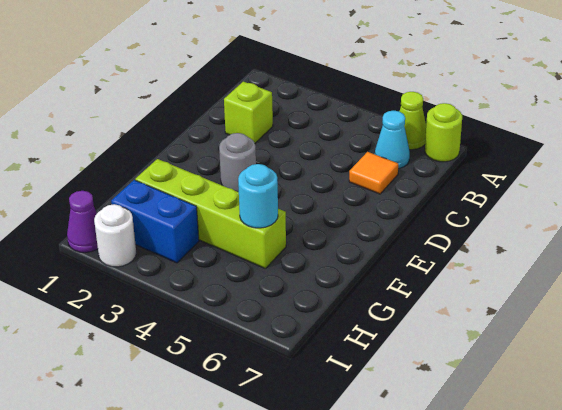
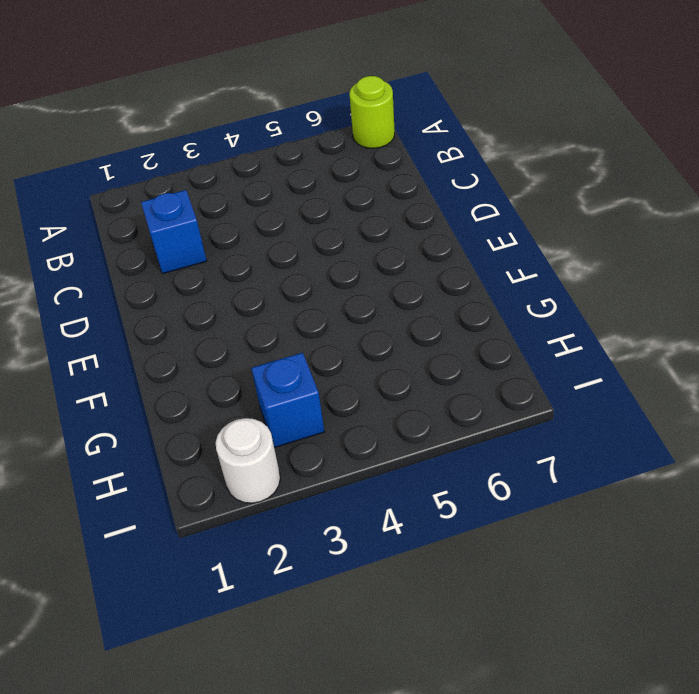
blue brick C2 level 1 -> lime brick C2 level 1
blue brick H3 level 1 -> blue brick H2:H3 level 1
none -> lime cone A6 level 1
none -> cyan cone B6 level 1

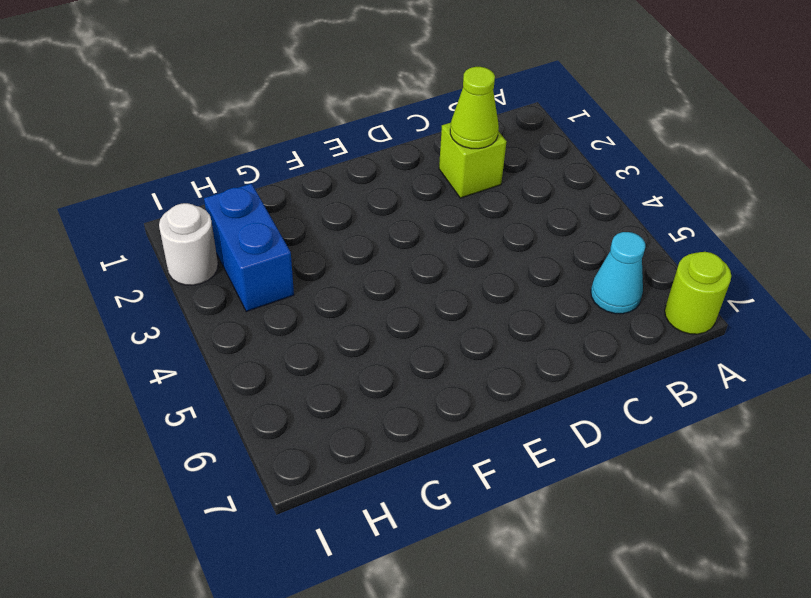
lime cone C2 level 2 -> lime cone A6 level 1
none -> orange tile C6 level 1
none -> grey round brick E3 level 1

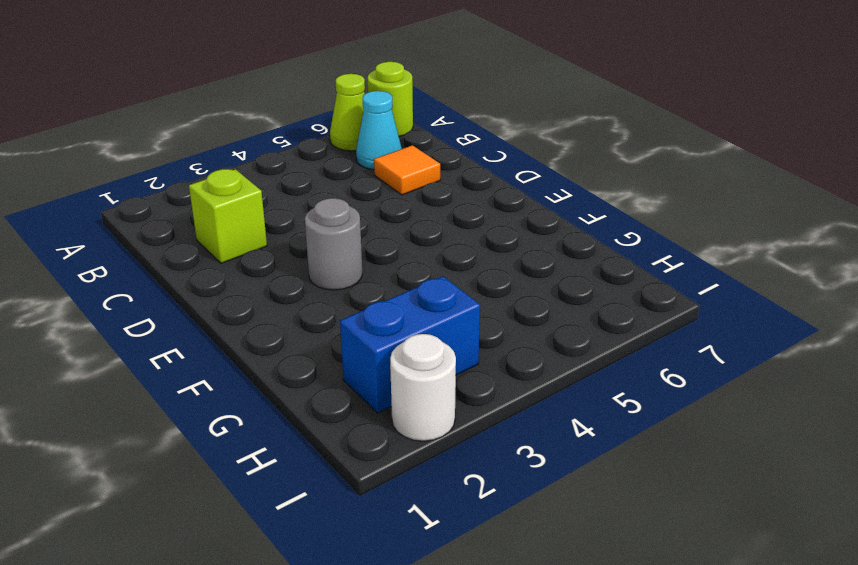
none -> lime brick G2:G5 level 1
none -> purple cone I1 level 1

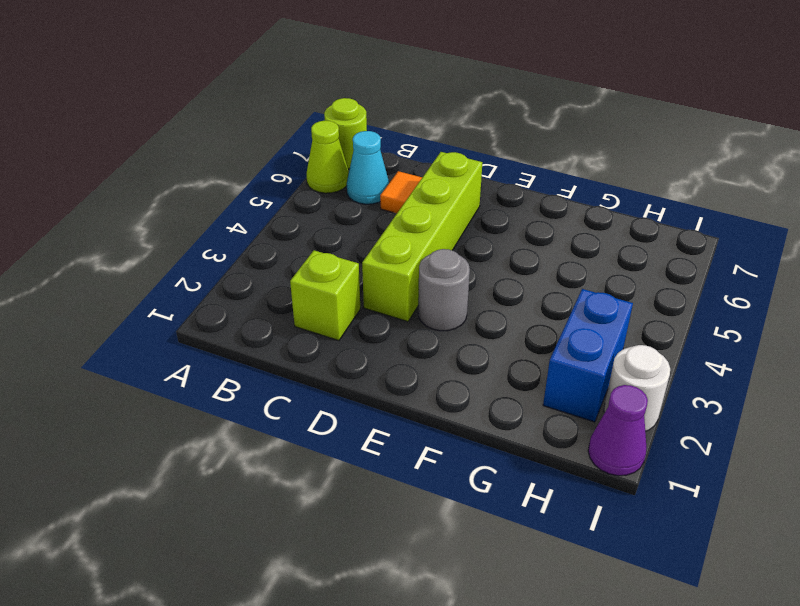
lime brick D3:D6 level 1 -> lime brick G2:G5 level 1
none -> cyan round brick G5 level 2

